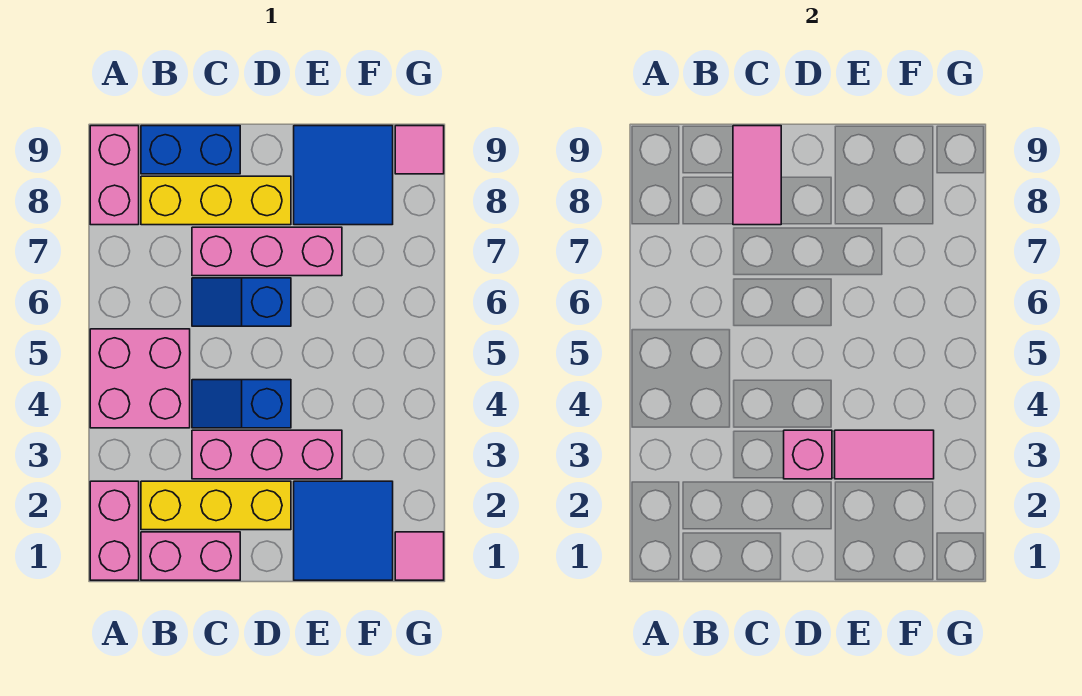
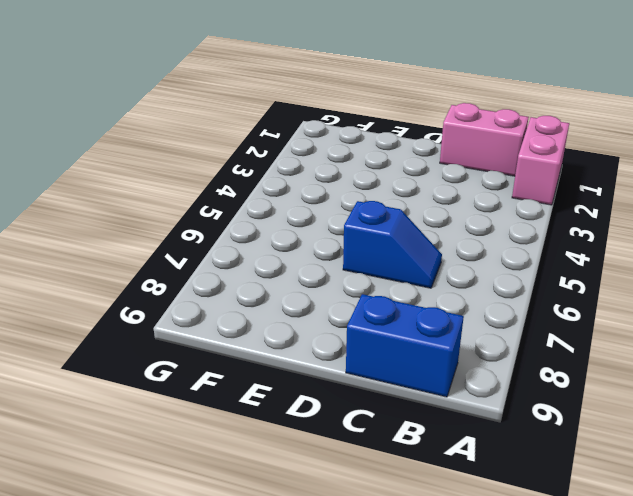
none -> pink brick A4:B5 level 1
none -> pink brick A8:A9 level 1
none -> yellow brick B2:D2 level 1

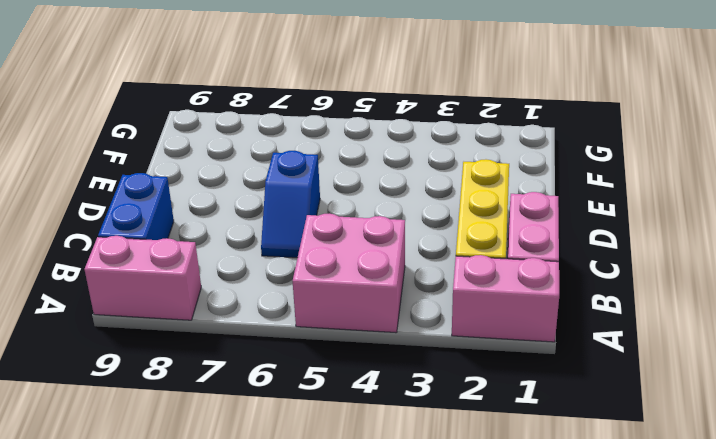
none -> yellow brick B8:D8 level 1
none -> pink brick C3:E3 level 1
none -> blue slope C4:D4 level 1 top D

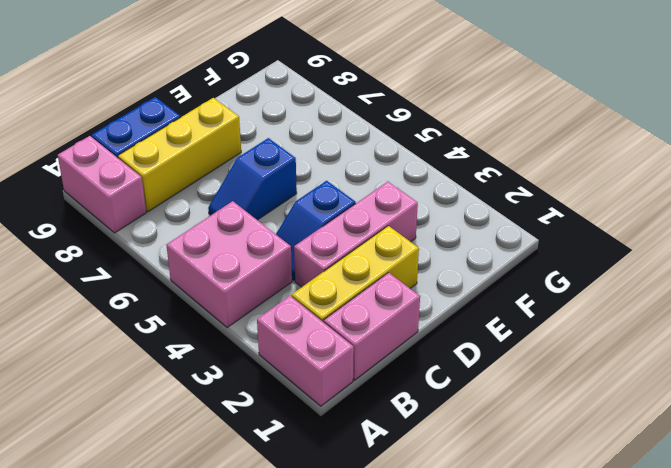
none -> pink brick C7:E7 level 1
none -> blue tile E1:F2 level 1
none -> blue tile E8:F9 level 1

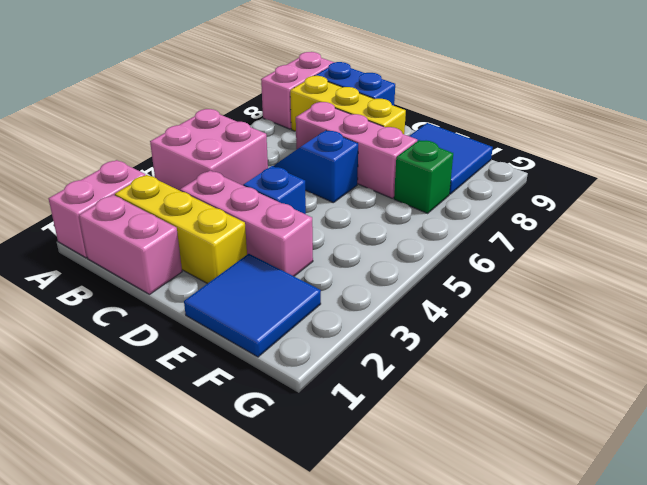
green brick F7 level 1 -> none
none -> pink tile G1 level 1
none -> pink tile G9 level 1
none -> pink tile C8:C9 level 2

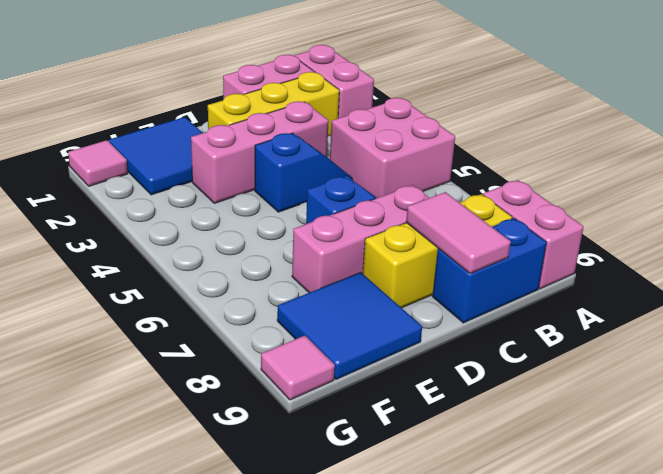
none -> pink brick D3 level 2
none -> pink tile E3:F3 level 2

